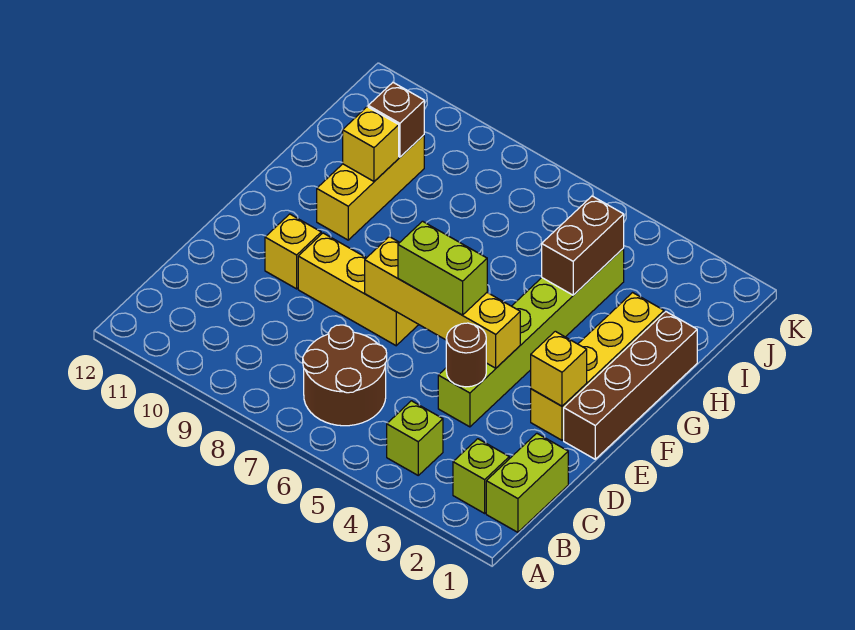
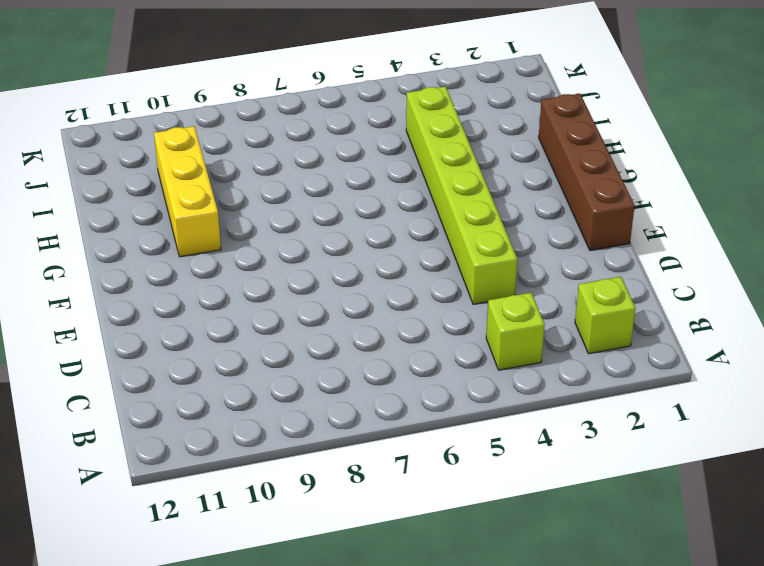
none -> lime brick B1:C1 level 1
none -> brown round brick B6:C7 level 1
none -> yellow brick E2:H2 level 1

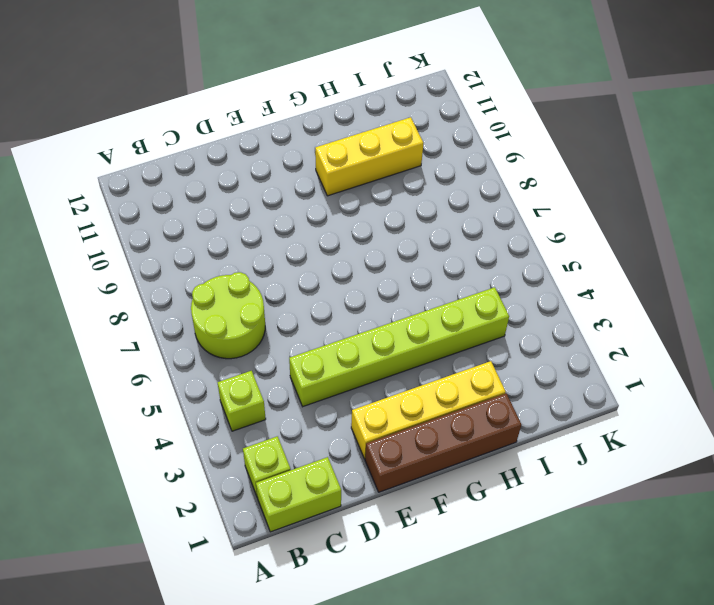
lime round brick B6:C7 level 1 -> brown round brick B6:C7 level 1
none -> yellow brick E7:E9 level 1
none -> yellow brick E10 level 1
none -> brown round brick D4 level 2

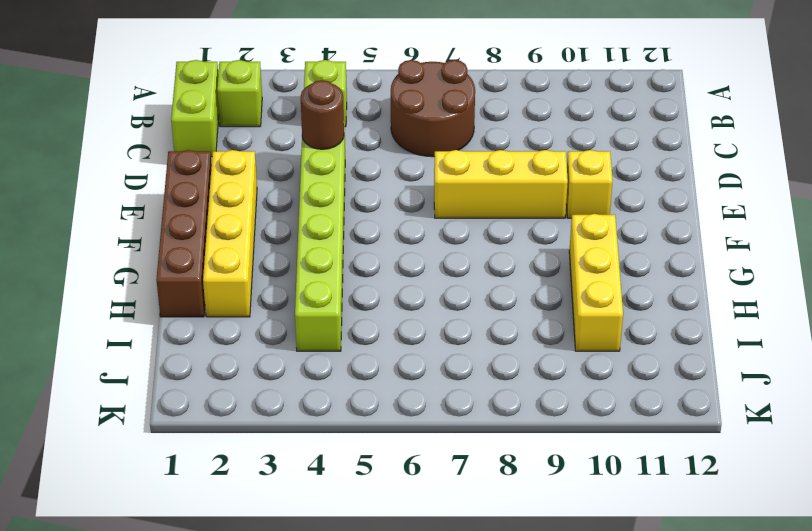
none -> yellow brick E2 level 2
none -> yellow brick E4:E7 level 2
none -> brown brick H4:I4 level 2

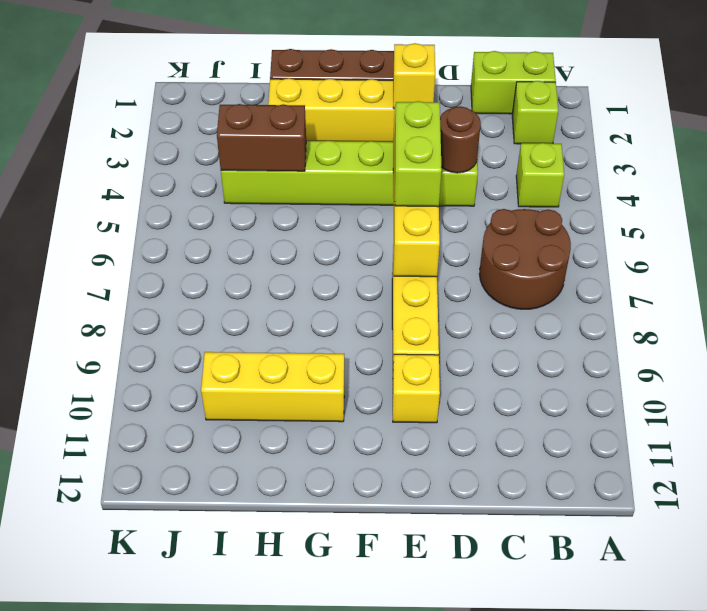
none -> yellow brick H10 level 2
none -> brown brick I10 level 2

